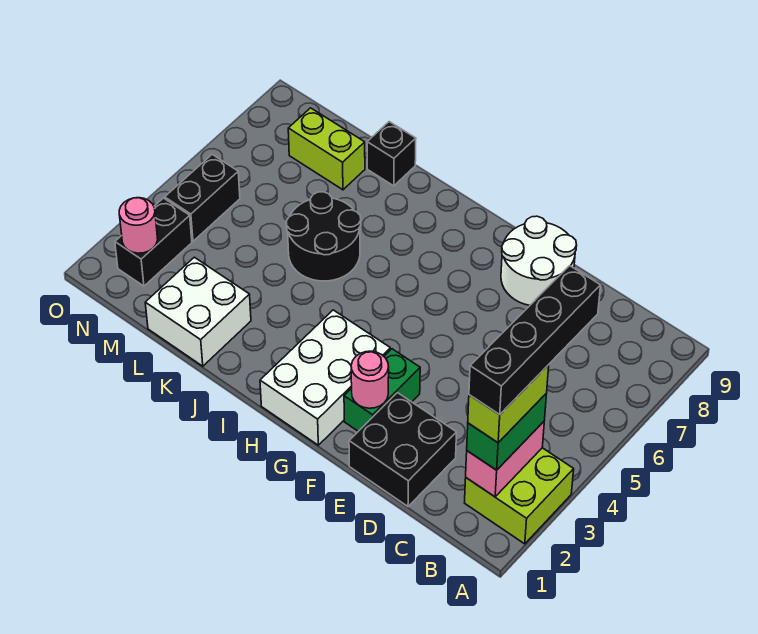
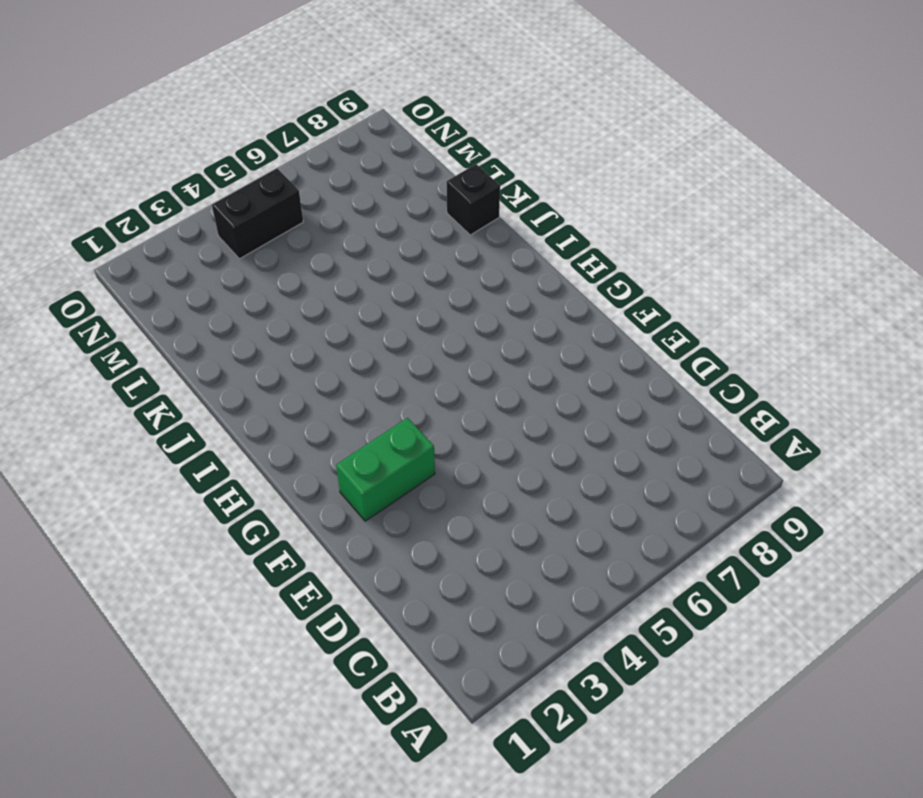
none -> lime brick A2:B3 level 1
none -> black brick D1:E2 level 1
none -> white round brick E8:F9 level 1

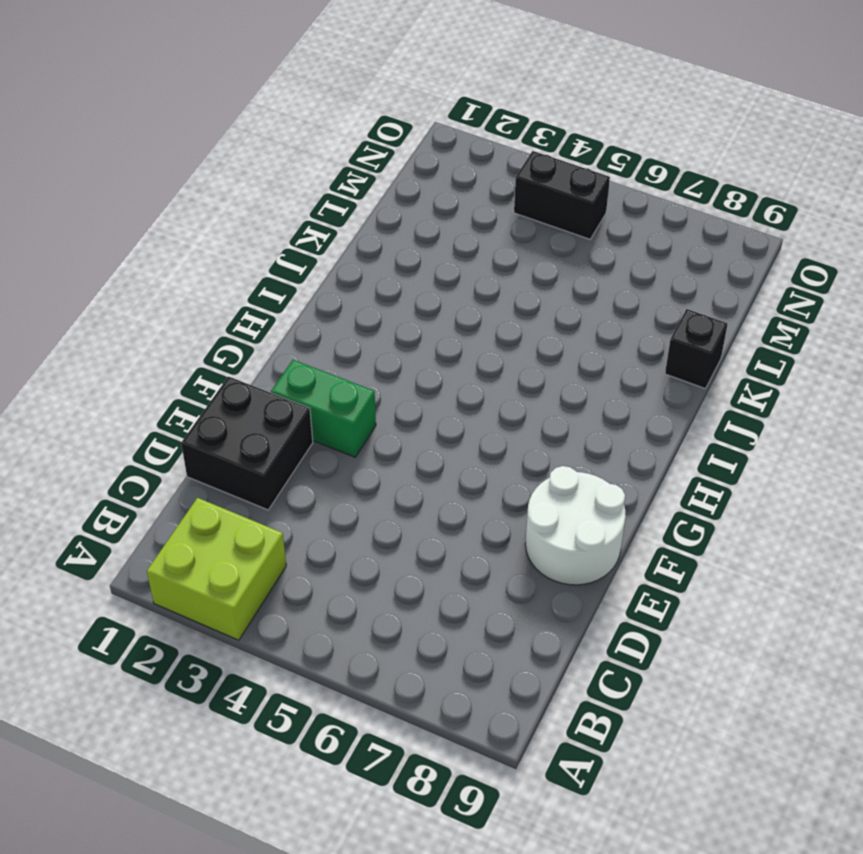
none -> white brick G1:H3 level 1
none -> black round brick J5:K6 level 1
none -> white brick K1:L2 level 1

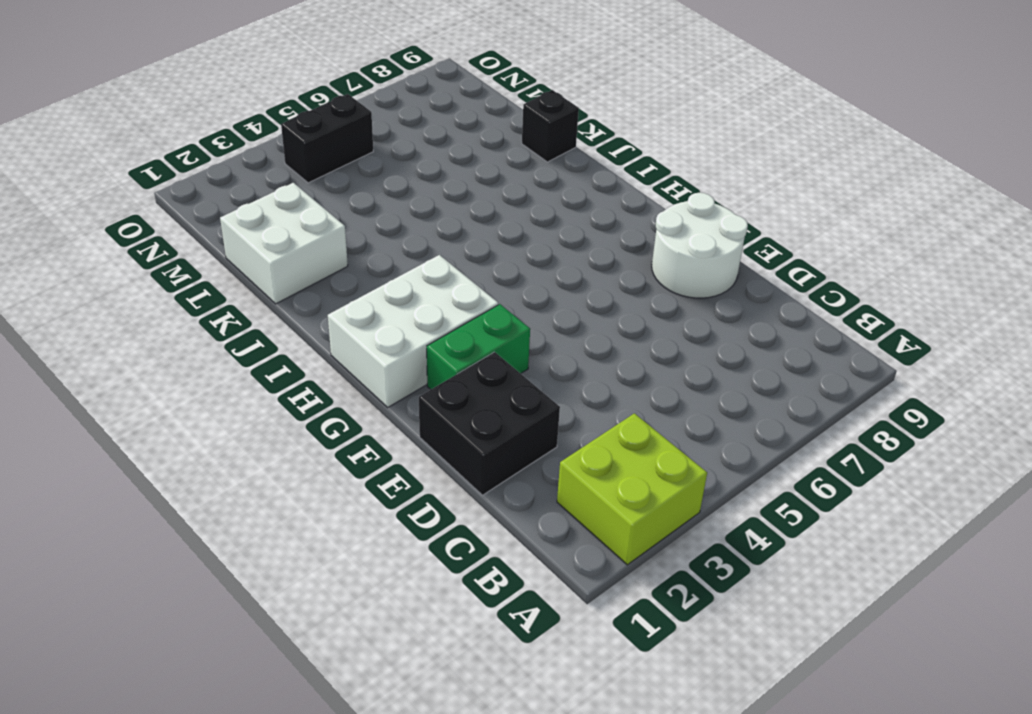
none -> black round brick J5:K6 level 1
none -> lime brick L8:M8 level 1
none -> black brick N2:N3 level 1

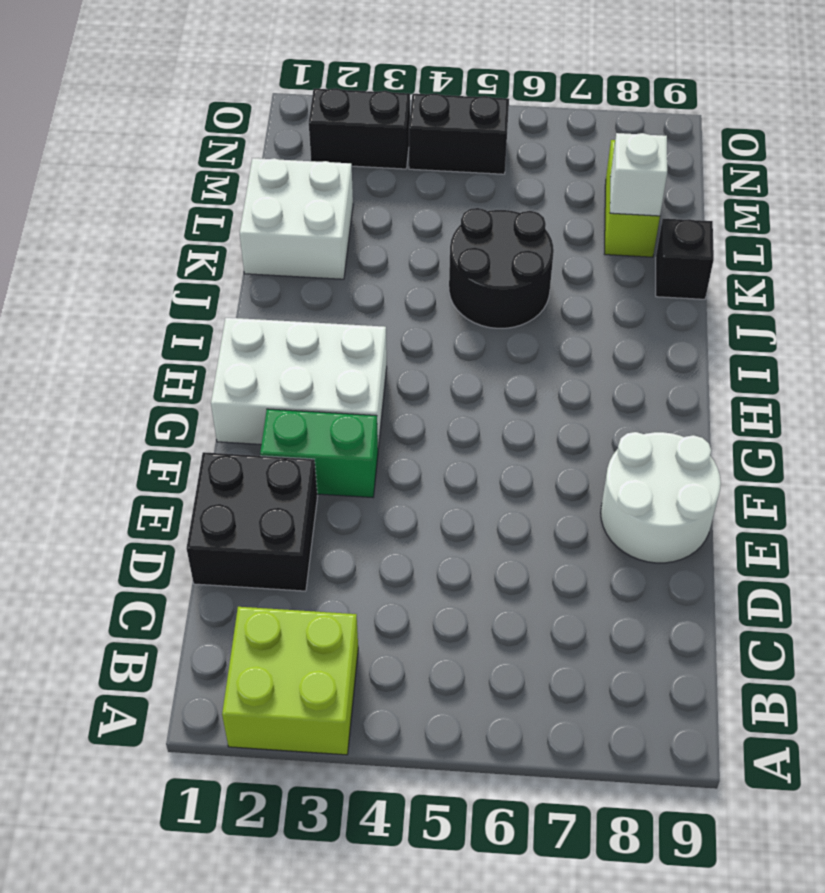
white brick L8 level 2 -> none
none -> pink brick B2:B3 level 2
none -> pink round brick F2 level 2
none -> pink round brick N2 level 2

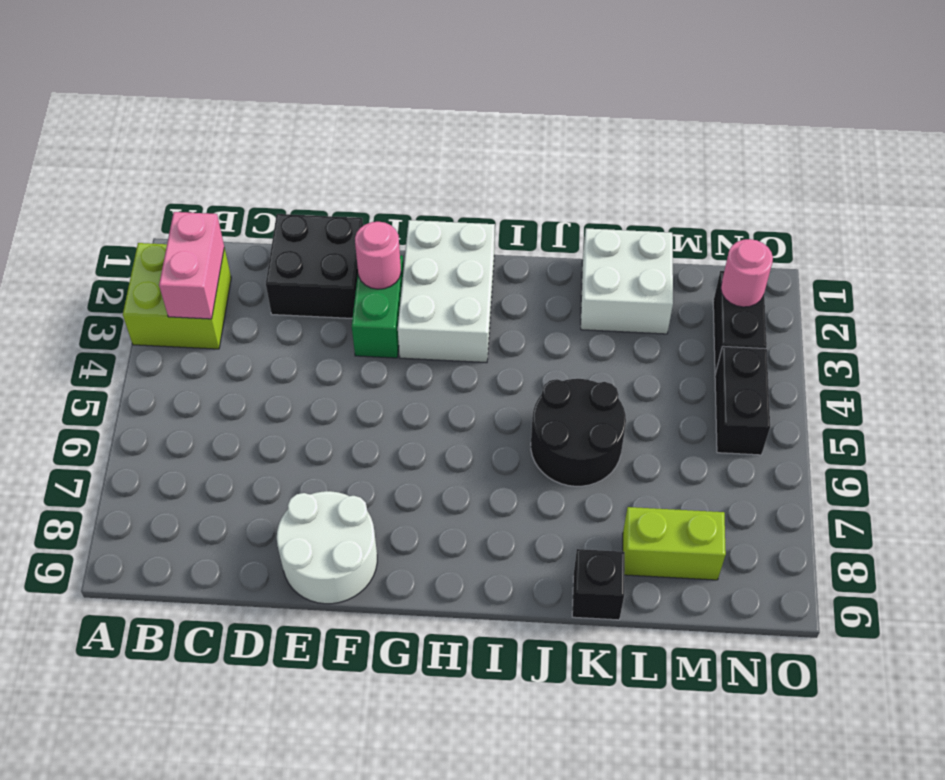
none -> green brick B2:B3 level 3
none -> lime brick B2:B3 level 4
none -> black brick B2:B5 level 5

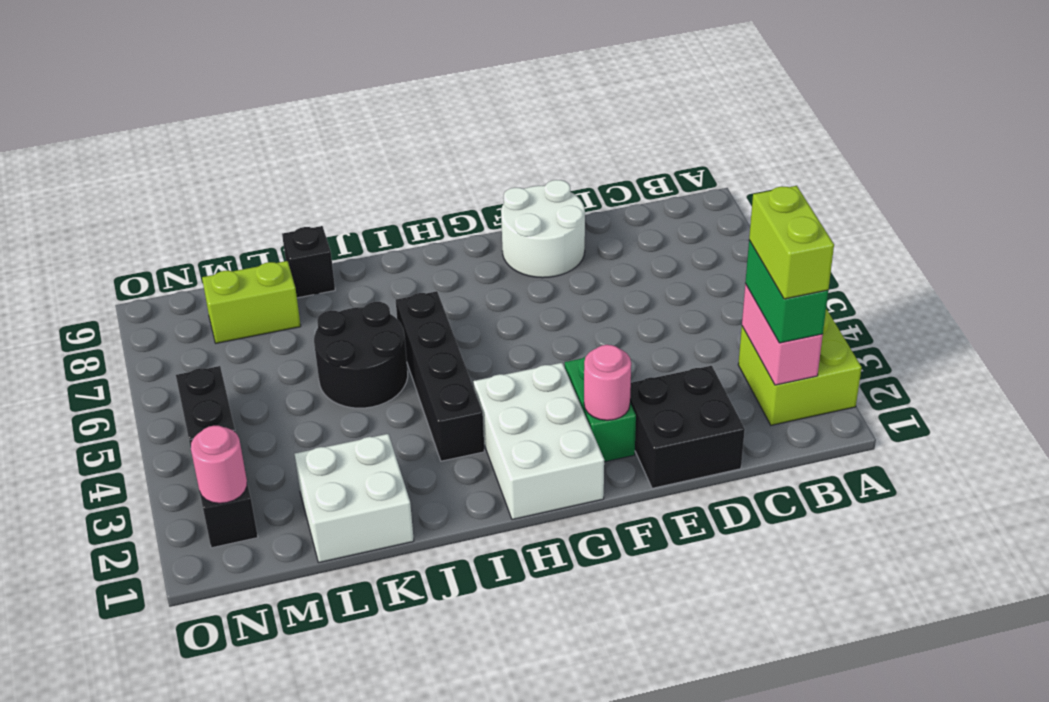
black brick I3:I6 level 1 -> black brick B2:B5 level 5

